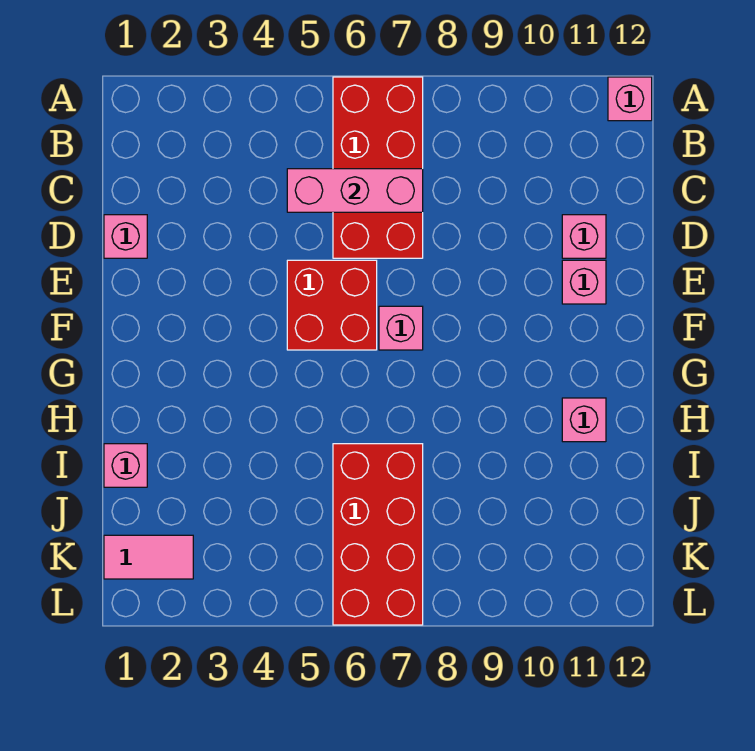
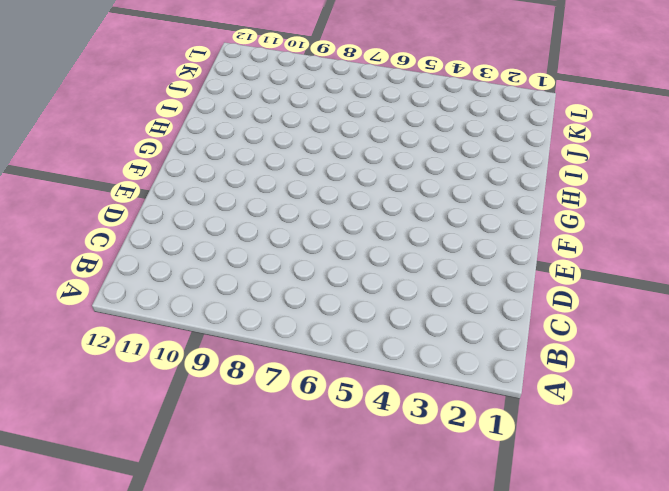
none -> red brick A6:D7 level 1
none -> pink brick A12 level 1
none -> pink brick D1 level 1

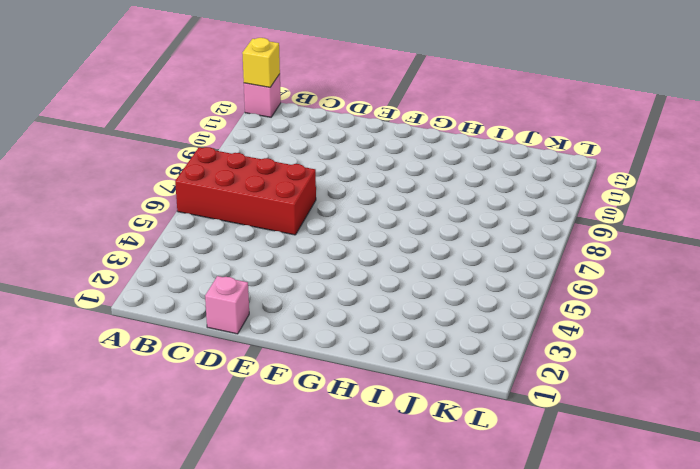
yellow brick A12 level 2 -> none
none -> pink brick D11 level 1
none -> red brick E5:F6 level 1
none -> pink brick E11 level 1

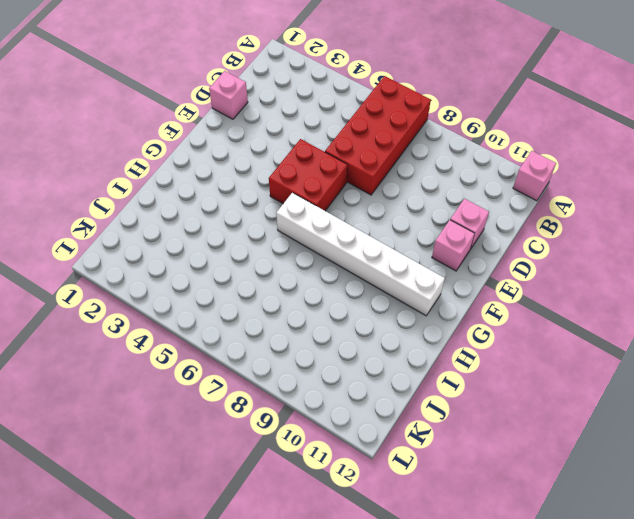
white brick G6:G11 level 1 -> none
none -> pink brick F7 level 1
none -> pink brick H11 level 1
none -> pink brick I1 level 1

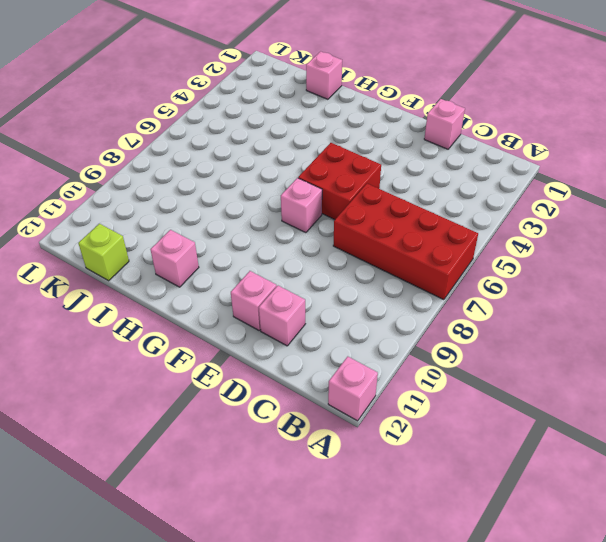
lime brick J12 level 1 -> none
none -> red brick I6:L7 level 1
none -> pink tile K1:K2 level 1
none -> pink brick C5:C7 level 2

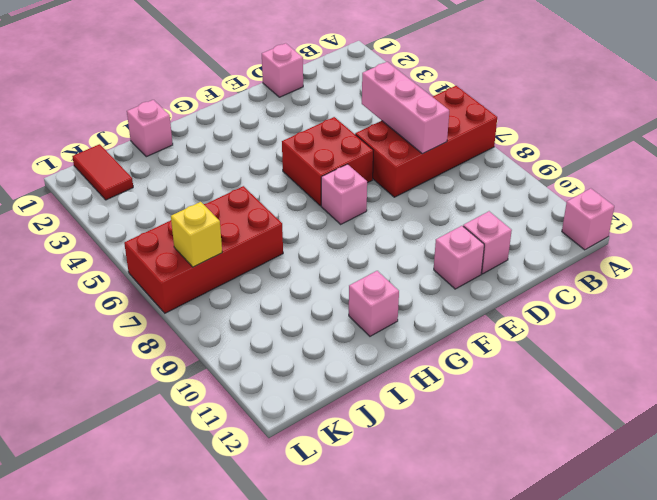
red tile K1:K2 level 1 -> pink tile K1:K2 level 1
yellow brick K7 level 2 -> none

